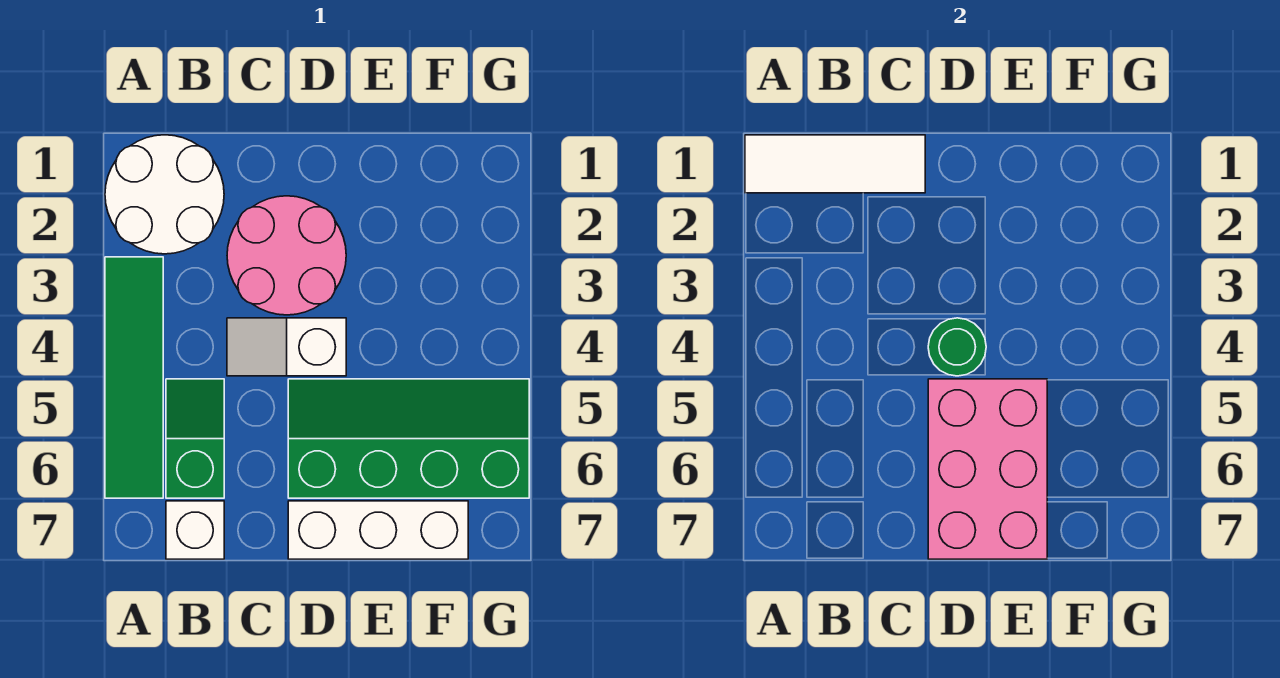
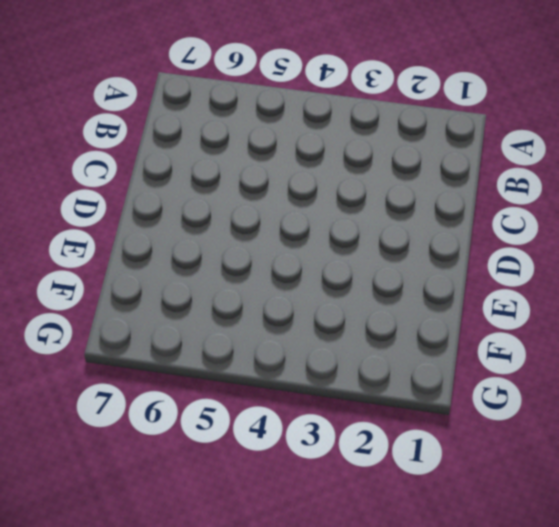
none -> white round brick A1:B2 level 1
none -> green tile A3:A6 level 1

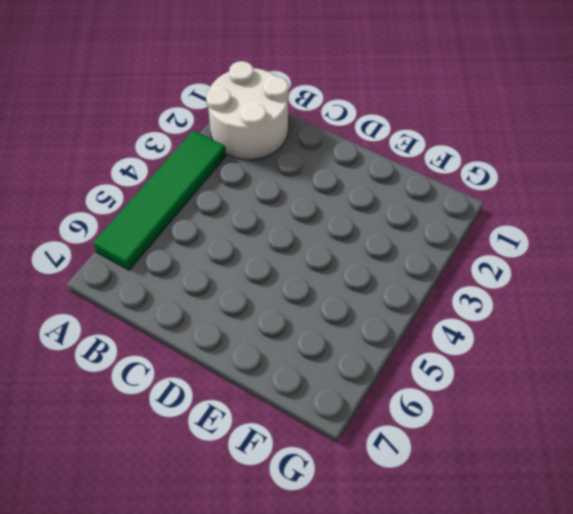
none -> green slope B5:B6 level 1 top 6
none -> white brick B7 level 1

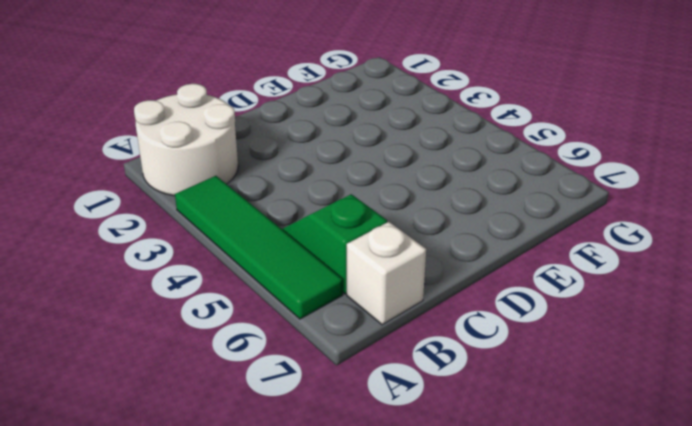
none -> pink round brick C2:D3 level 1
none -> white slope C4:D4 level 1 top D

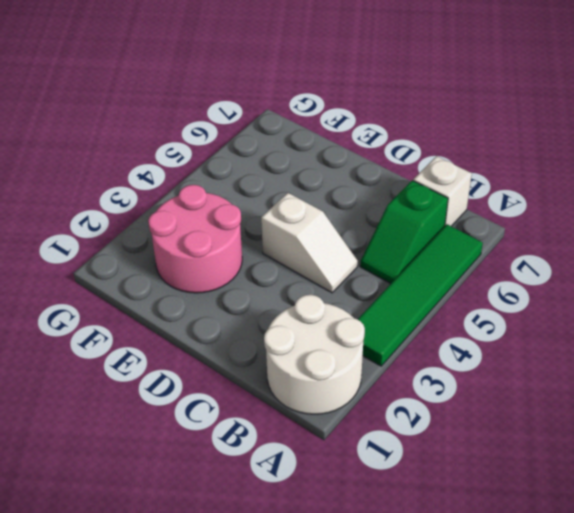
pink round brick E2:F3 level 1 -> pink round brick C2:D3 level 1
none -> green slope D5:G6 level 1 top 6
none -> white brick D7:F7 level 1

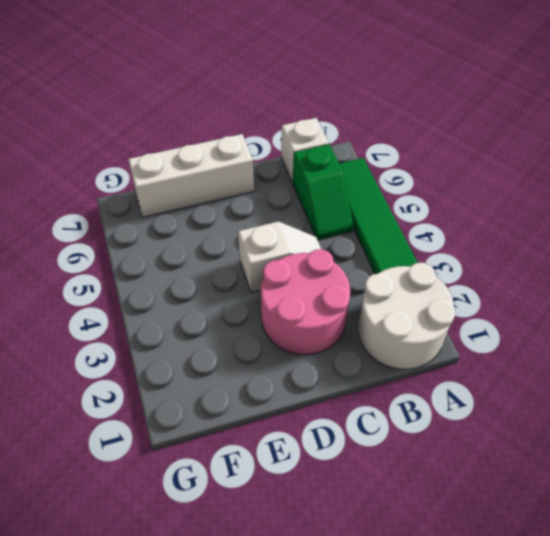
none -> green slope D5:G6 level 1 top 6
none -> white tile A1:C1 level 2

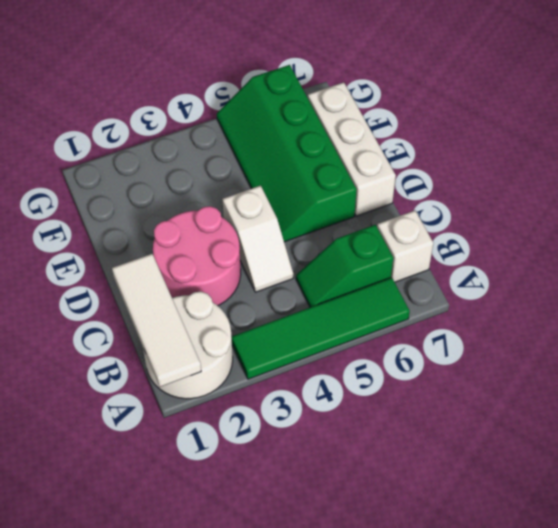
none -> green round brick D4 level 2
none -> pink brick D5:E7 level 2

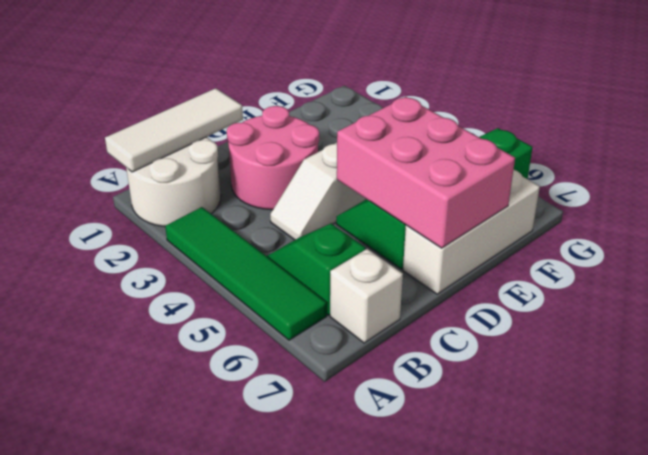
none -> green round brick D4 level 2

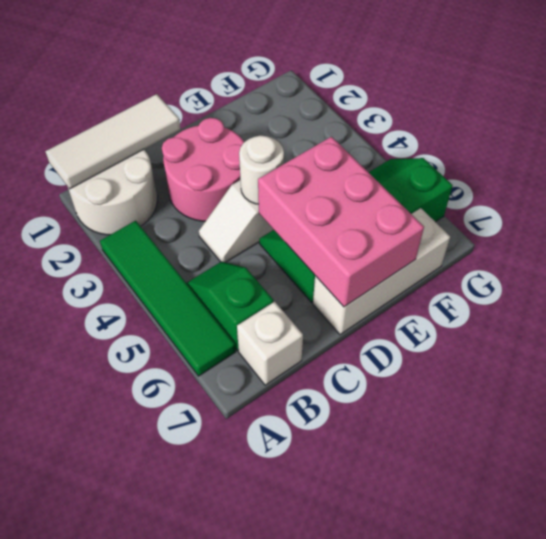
white round brick D4 level 2 -> green round brick D4 level 2

